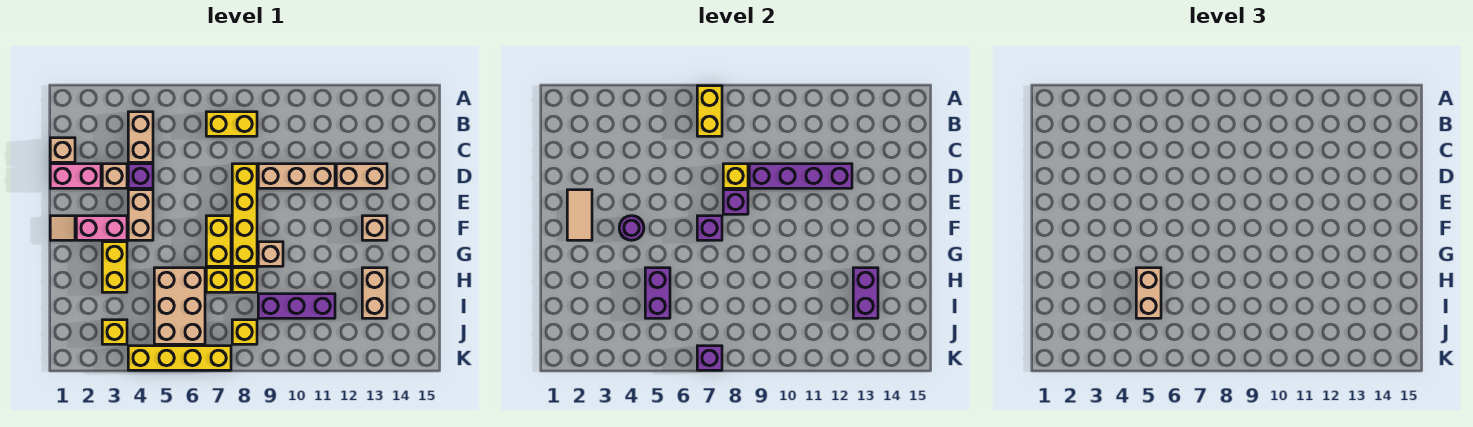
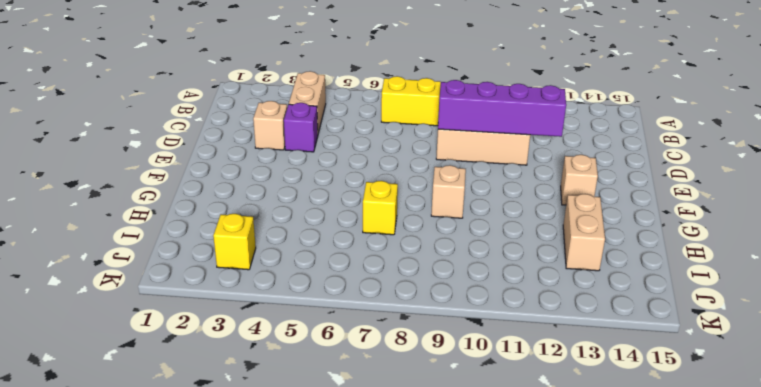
none -> tan brick C1 level 1
none -> pink brick D1:D2 level 1
none -> yellow brick D8:G8 level 1
none -> tan brick D12:D13 level 1

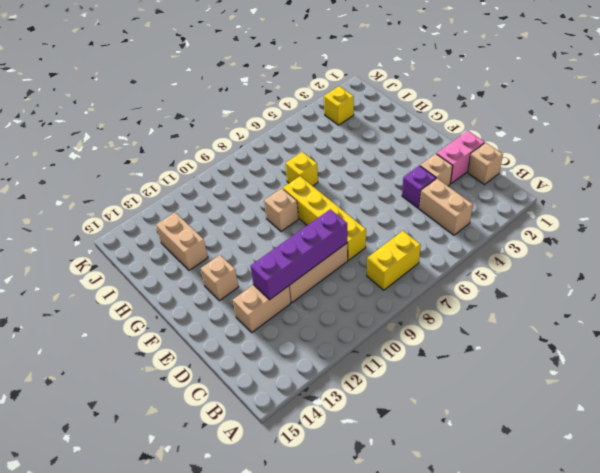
none -> tan brick E4:F4 level 1
none -> tan tile F1 level 1
none -> pink brick F2:F3 level 1
none -> yellow brick F7:G7 level 1

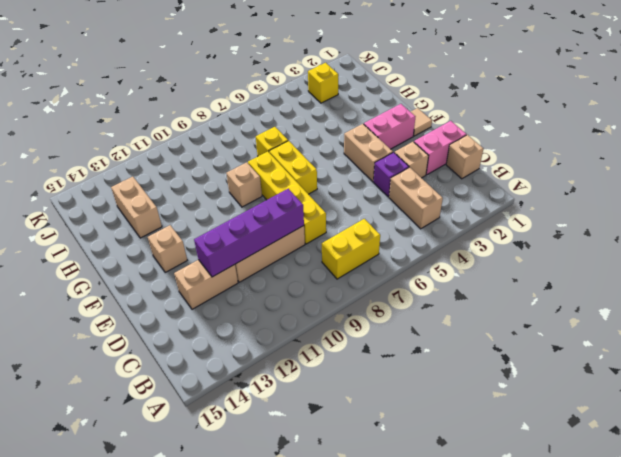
none -> yellow brick G3:H3 level 1
none -> tan brick H5:J6 level 1
none -> yellow brick H8 level 1
none -> purple brick I9:I11 level 1

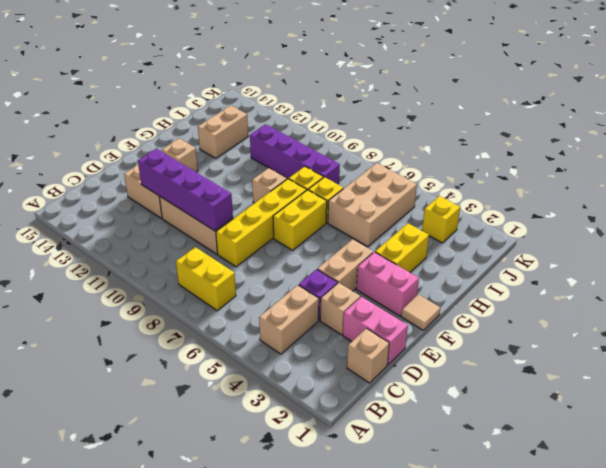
purple brick I8:I11 level 1 -> purple brick I9:I11 level 1
none -> yellow brick J8 level 1
none -> yellow brick K4:K7 level 1
none -> yellow brick A7:B7 level 2
none -> yellow brick D8 level 2

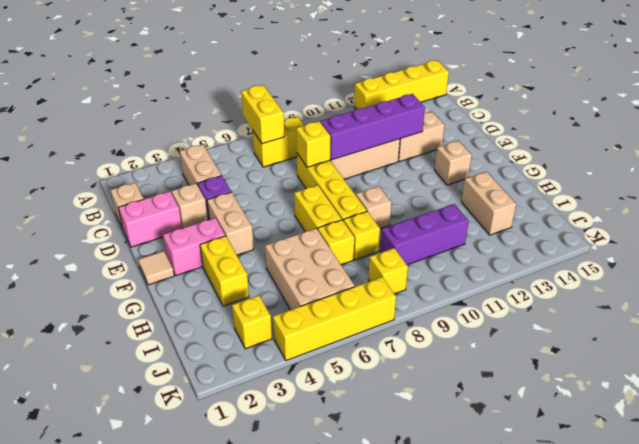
yellow brick A12:A15 level 1 -> none
none -> tan tile E2:F2 level 2
none -> purple brick E8 level 2
none -> purple round brick F4 level 2
none -> purple brick F7 level 2

